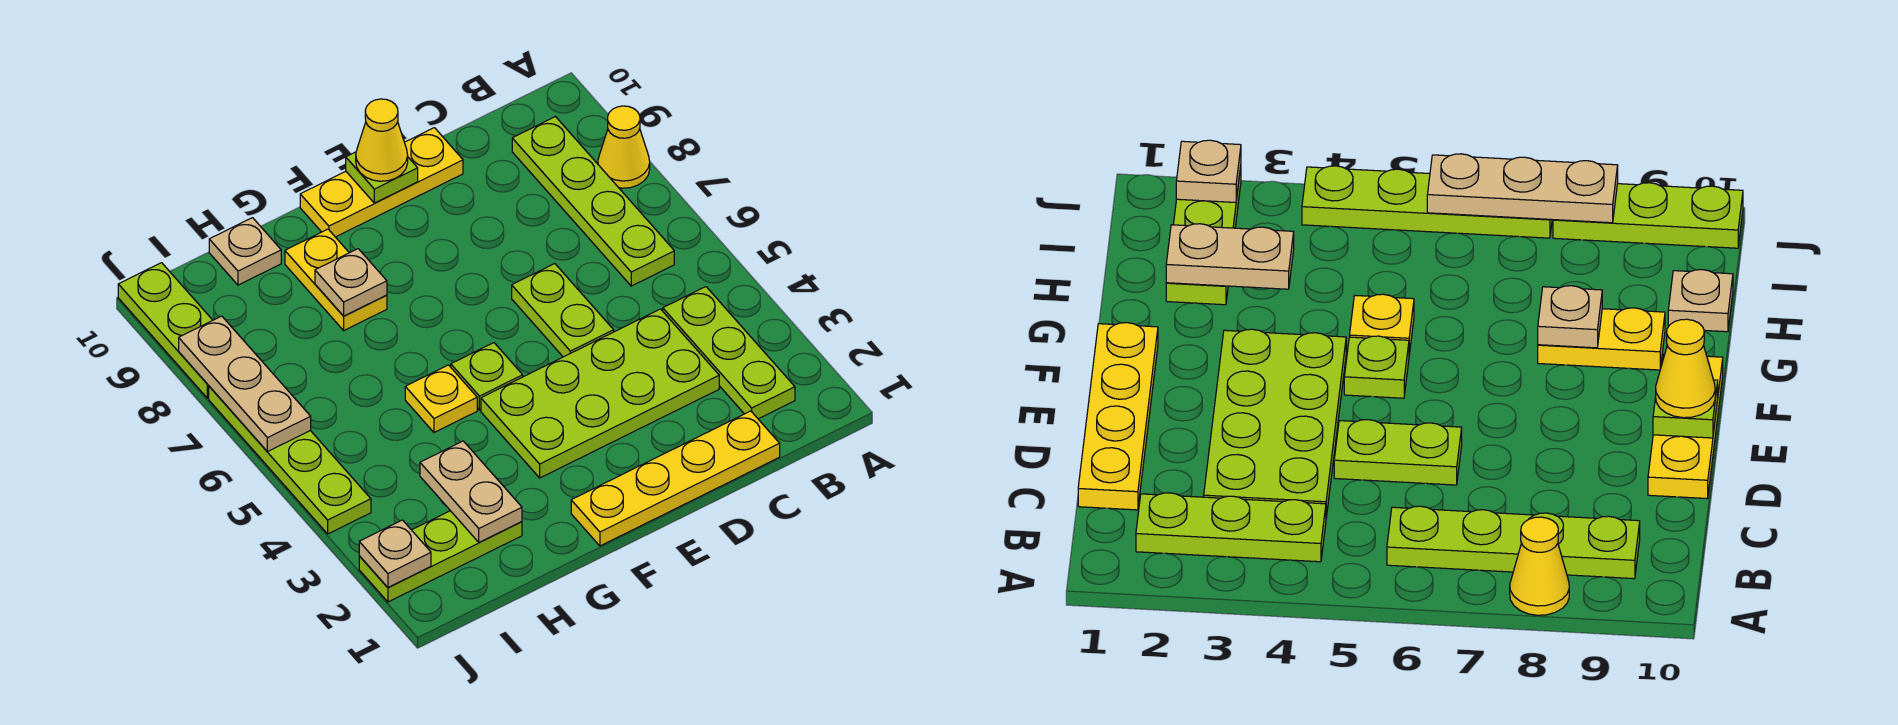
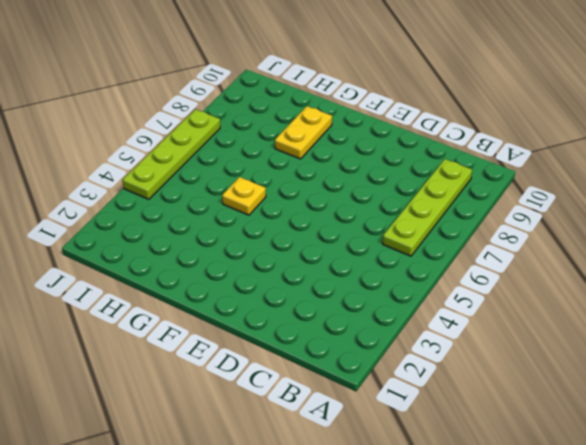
none -> yellow cone A8 level 1
none -> lime plate B2:B4 level 1
none -> yellow plate C1:F1 level 1

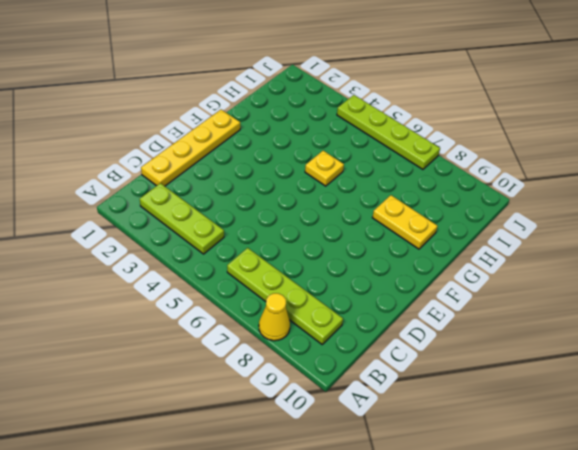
none -> lime plate C3:F4 level 1
none -> lime plate D5:D6 level 1
none -> yellow plate D10:F10 level 1

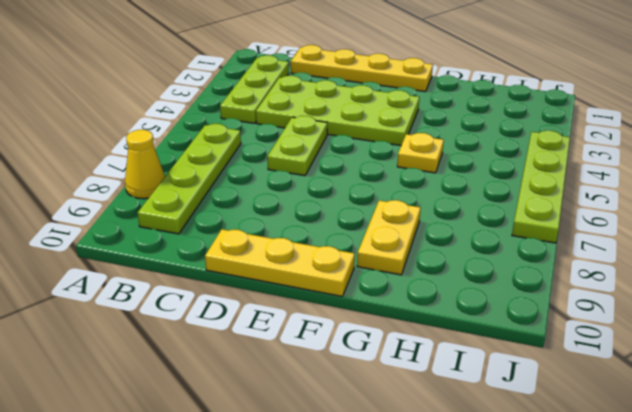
none -> lime plate F5 level 1
none -> lime plate H2:J2 level 1
none -> tan plate H10 level 1

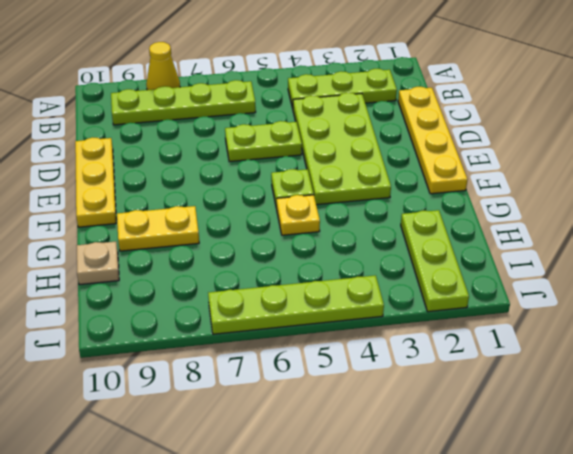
none -> lime plate J8:J10 level 1
none -> lime plate E10 level 2
none -> tan plate G8 level 2

